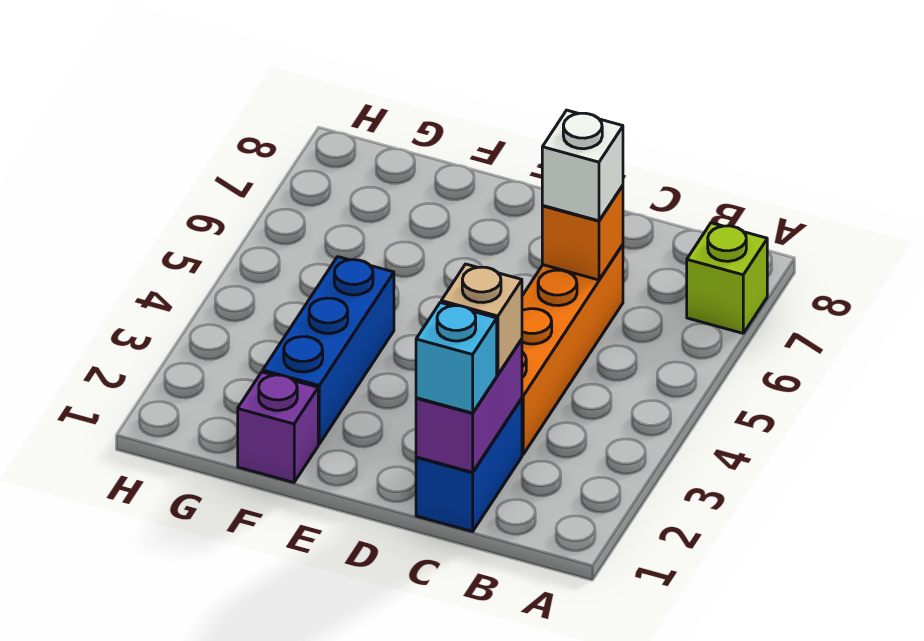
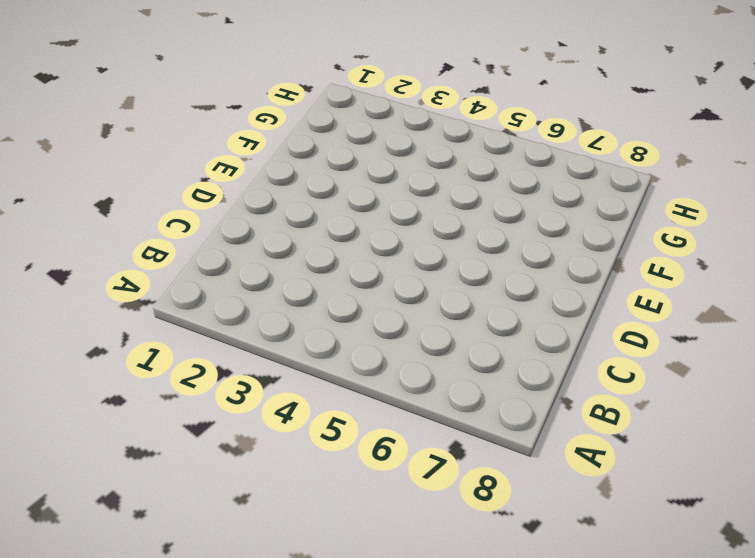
none -> lime brick A7 level 1
none -> blue brick C1:C2 level 1

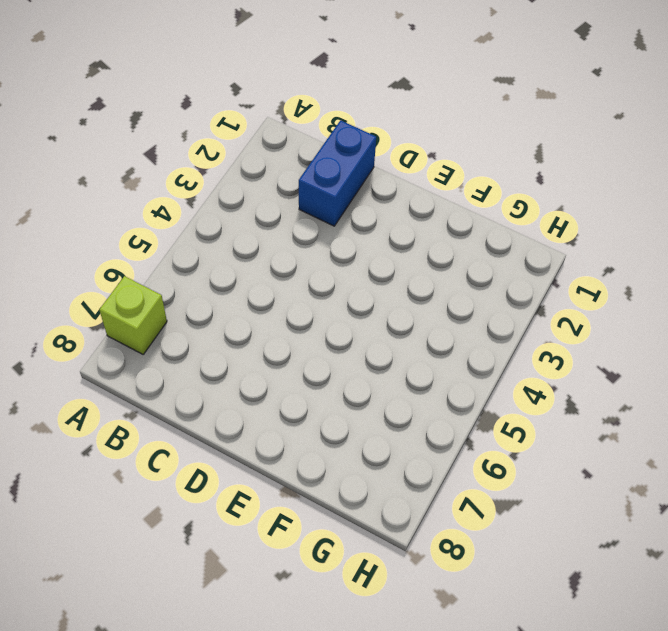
none -> orange brick C3:C6 level 1
none -> purple brick F1 level 1

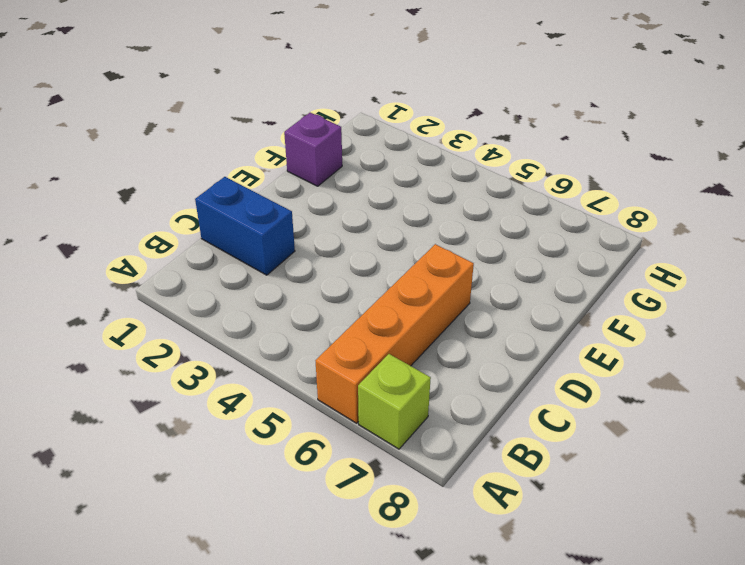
orange brick A6:D6 level 1 -> orange brick C3:C6 level 1
none -> blue brick F2:F4 level 1
none -> purple brick C1:C2 level 2

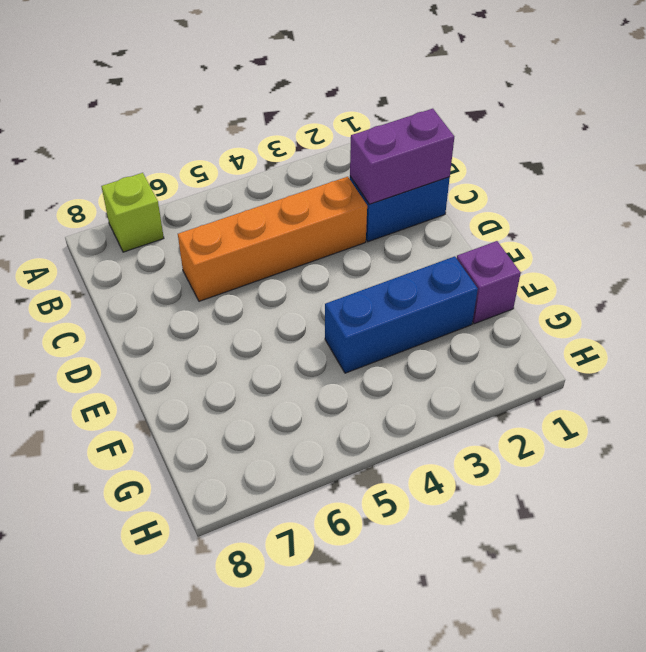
none -> orange brick C6 level 2
none -> cyan brick C1 level 3

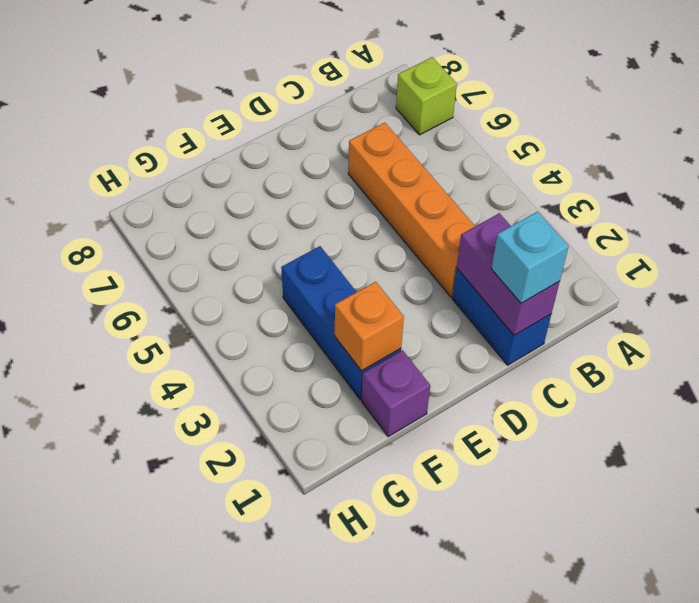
orange brick F2 level 2 -> orange brick C6 level 2
none -> tan brick C2 level 3
none -> white brick C6 level 3

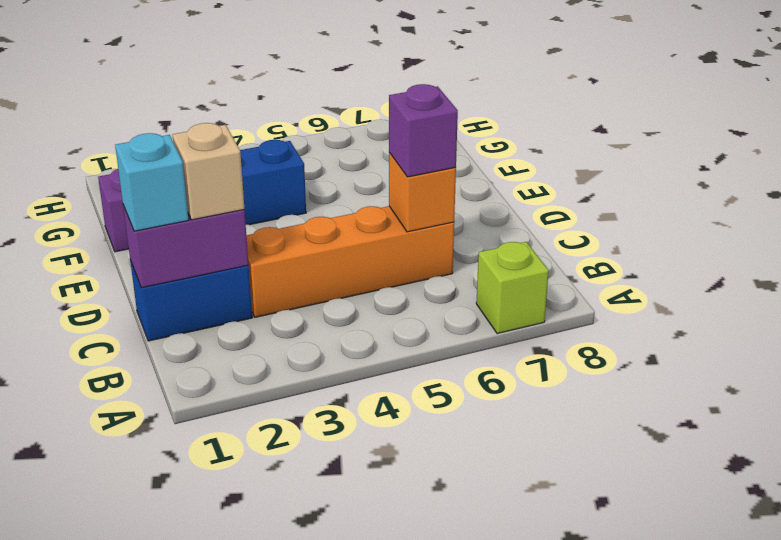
purple brick C6 level 3 -> white brick C6 level 3

